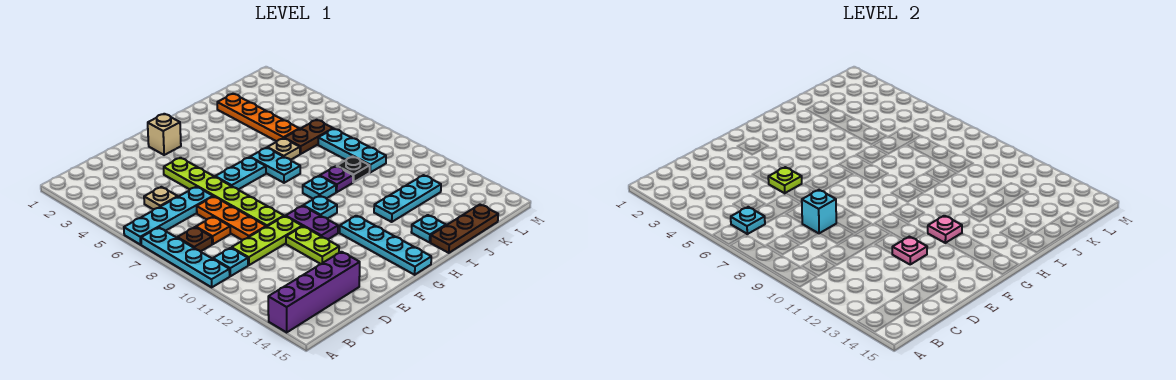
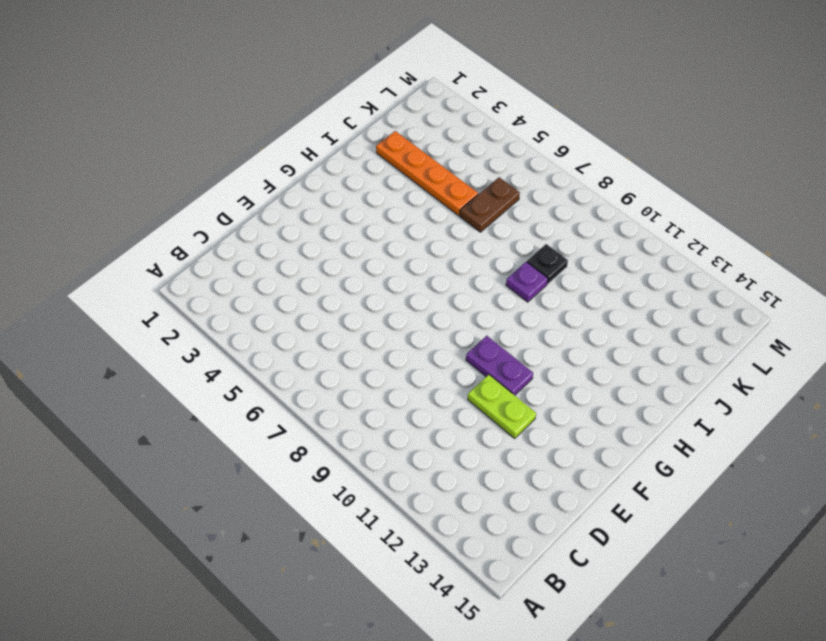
none -> cyan plate A6:D6 level 1
none -> cyan plate A7:A10 level 1
none -> purple brick A14:D14 level 1
none -> brown plate B8 level 1

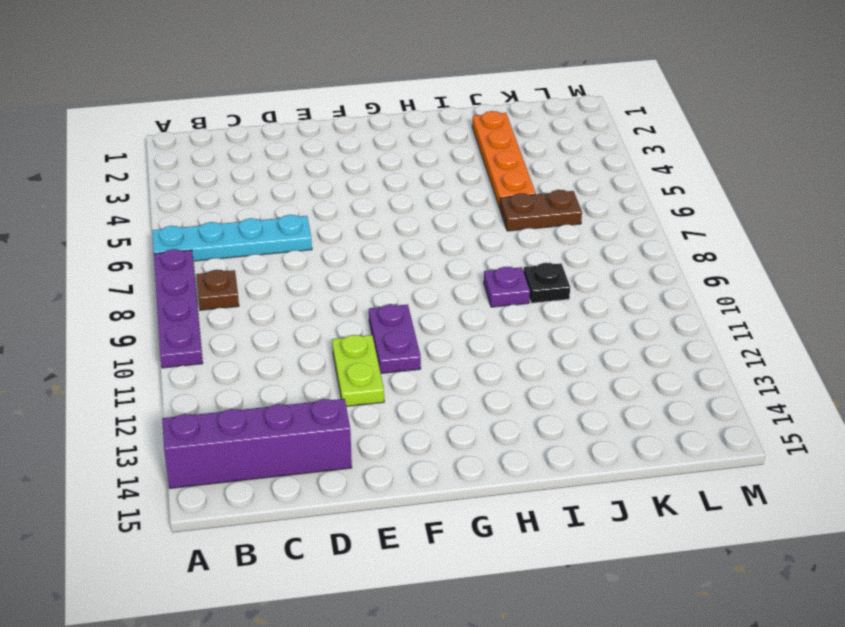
purple plate A7:A10 level 1 -> cyan plate A7:A10 level 1
none -> cyan plate B10 level 1
none -> tan plate C5 level 1
none -> orange plate C8 level 1
none -> lime plate C10:E10 level 1

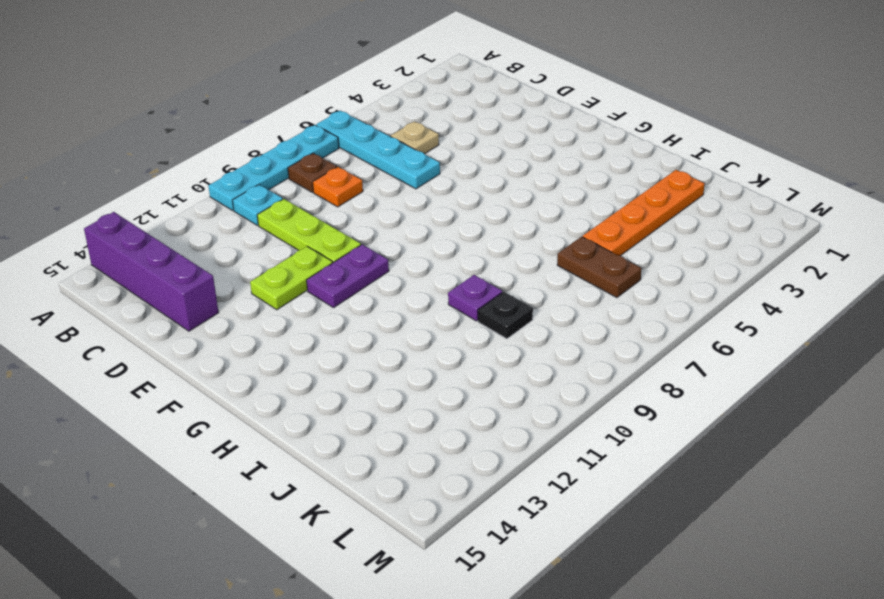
none -> orange plate D7:D9 level 1
none -> lime plate E4:E9 level 1
none -> tan brick F2 level 1
none -> cyan plate F6:G6 level 1

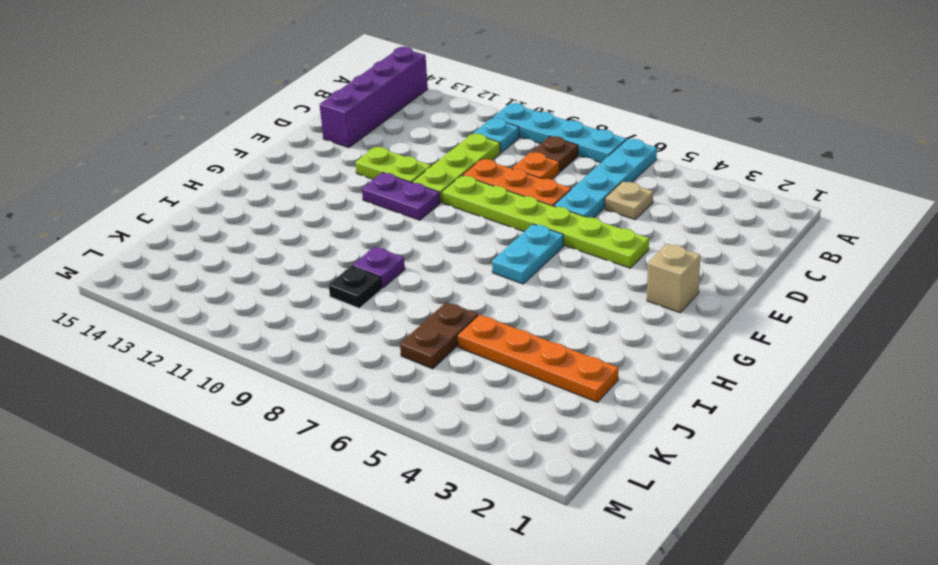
none -> cyan plate G10 level 1
none -> cyan plate G12:G15 level 1
none -> cyan plate H6:H7 level 1
none -> cyan plate H9 level 1

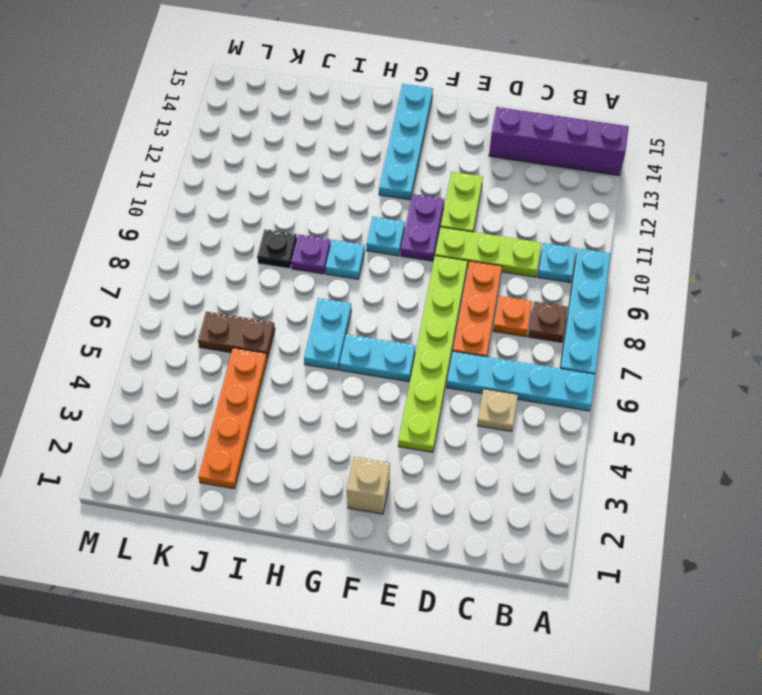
none -> tan plate I6 level 1
none -> cyan plate I12:K12 level 1
none -> cyan plate I14 level 1
none -> brown plate I15:K15 level 1

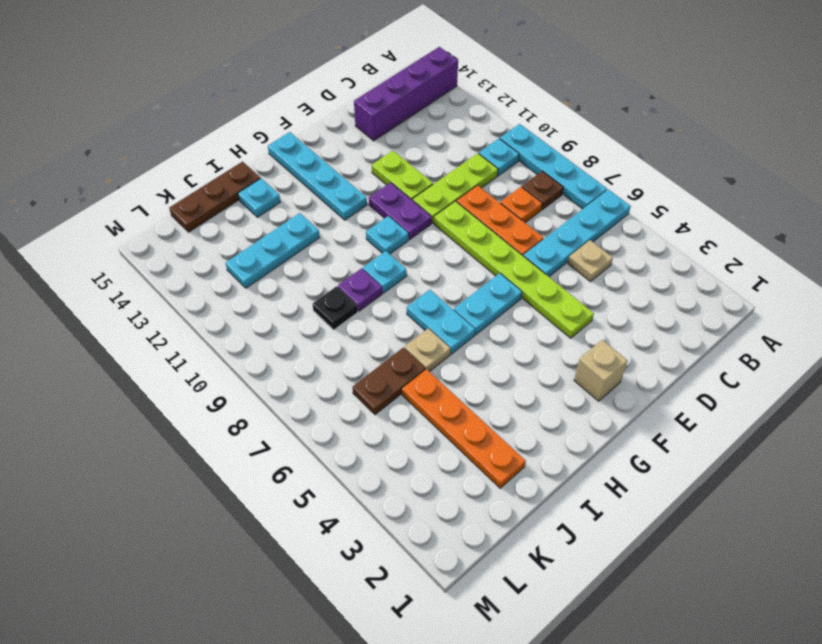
none -> cyan plate K7:K9 level 1
none -> cyan plate B6 level 2
none -> cyan brick D8 level 2
none -> lime plate E5 level 2

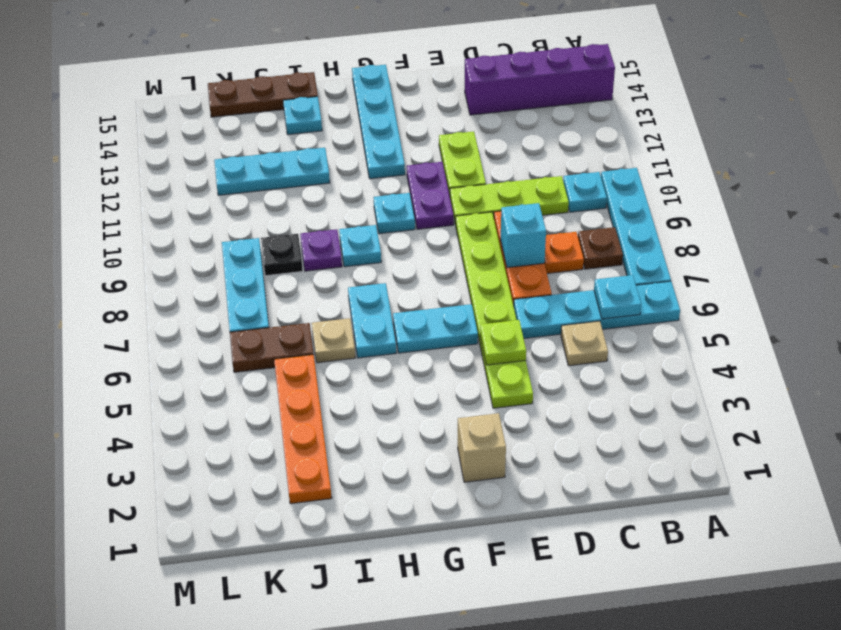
none -> pink plate E12 level 2
none -> pink plate G12 level 2

